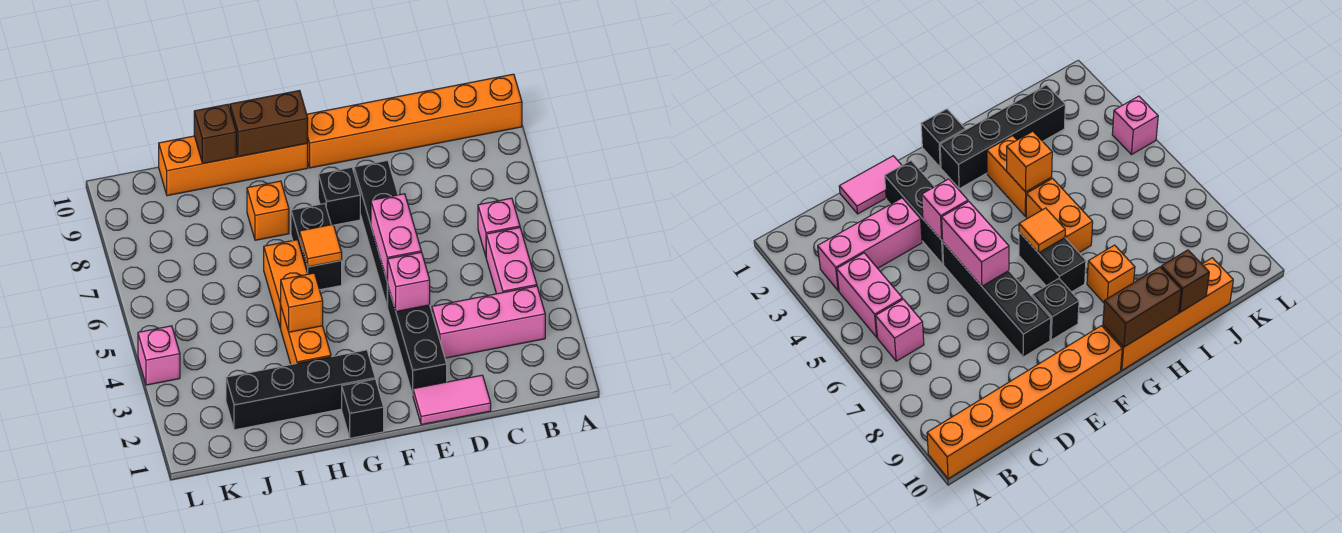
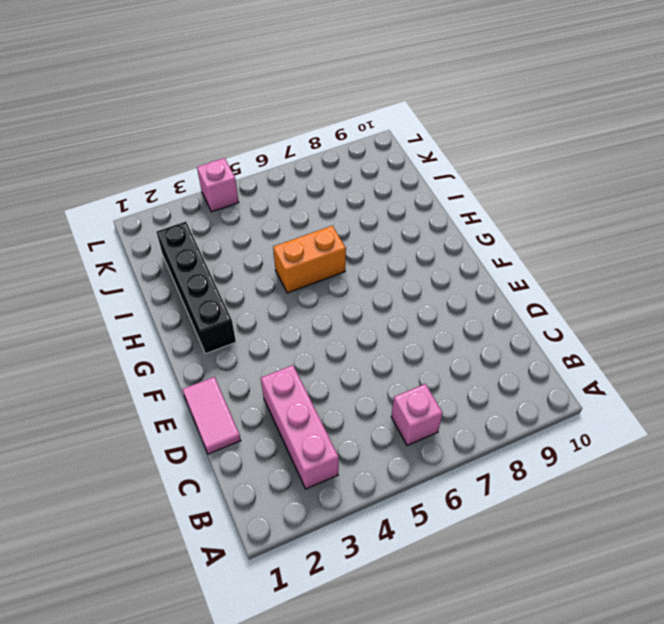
none -> orange brick A10:F10 level 1
none -> pink brick B4:B5 level 1
none -> black brick E2:E4 level 1

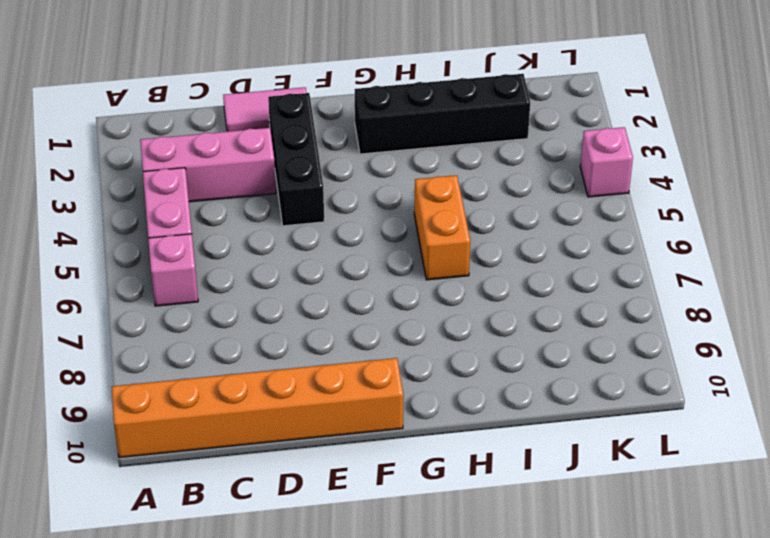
none -> black brick E5:E8 level 1
none -> black brick F8 level 1
none -> black brick G1 level 1

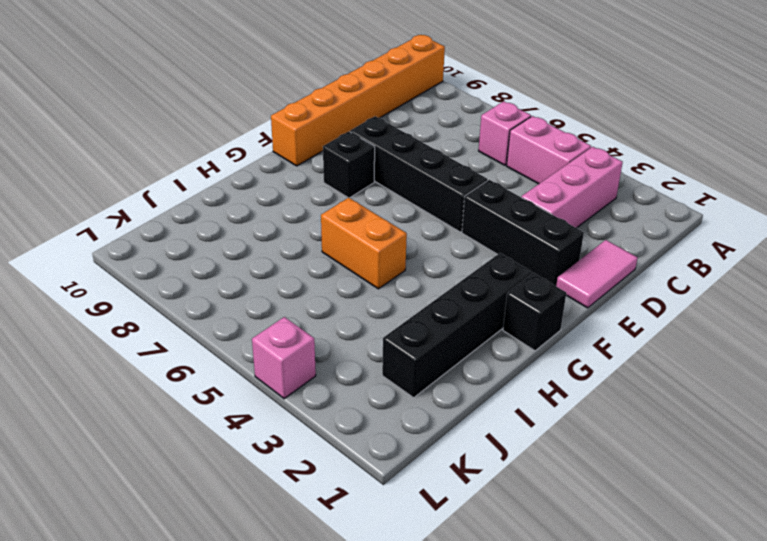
none -> black brick G6:G7 level 1
none -> orange brick G10:J10 level 1
none -> orange brick H3:H4 level 1

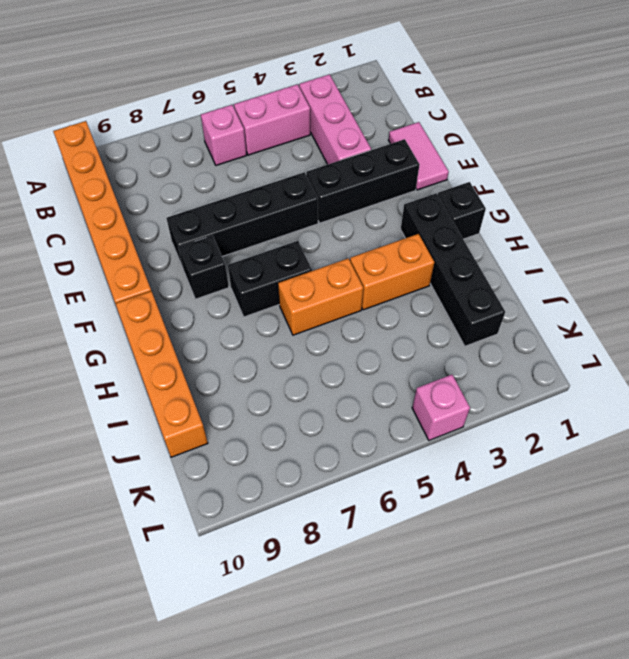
none -> orange brick H8 level 1
none -> pink brick E4 level 2
none -> pink brick E5:E6 level 2

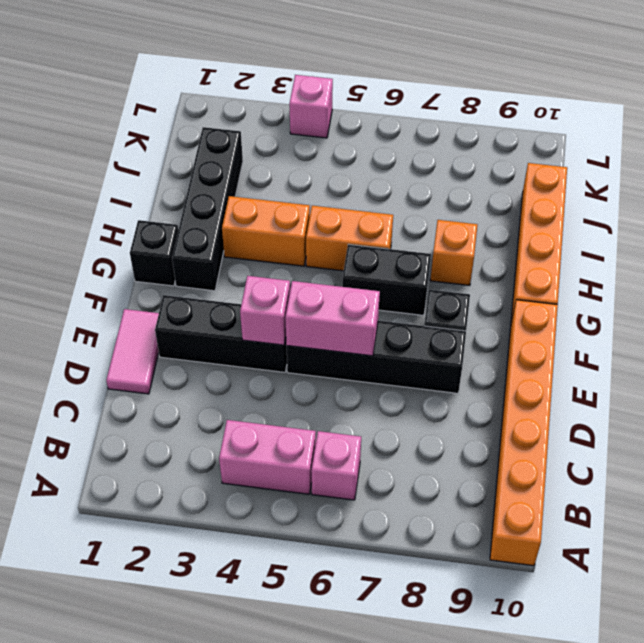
none -> pink brick B3:D3 level 1
none -> orange tile G6 level 2
none -> brown brick G10:H10 level 2

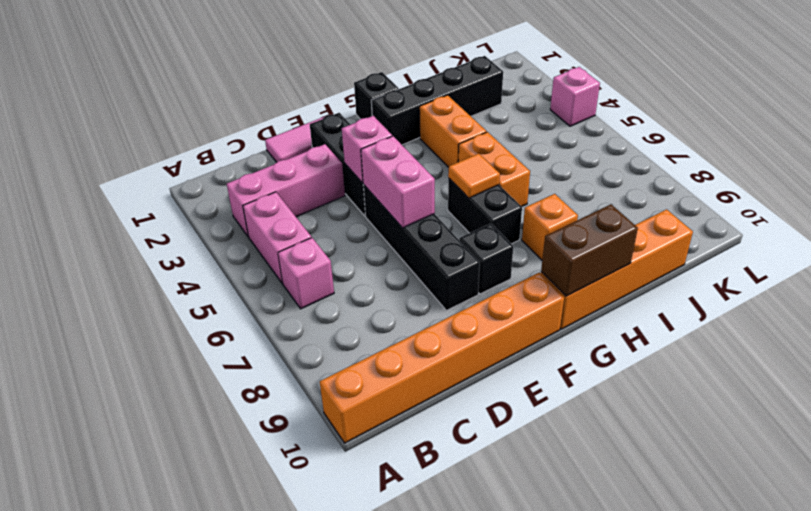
none -> orange brick H4 level 2
none -> brown brick I10 level 2

